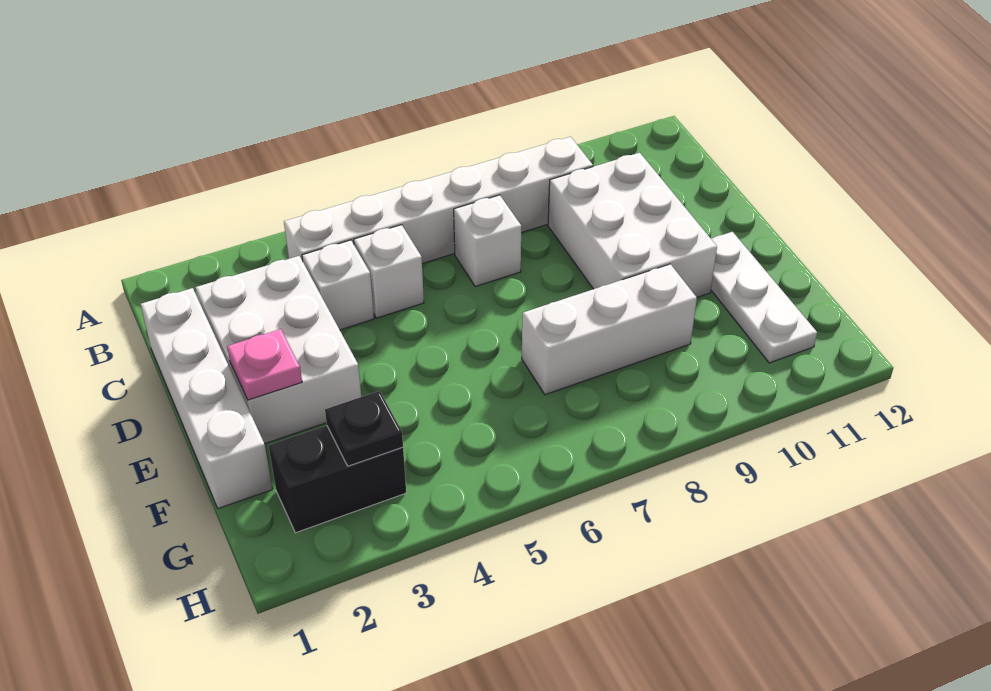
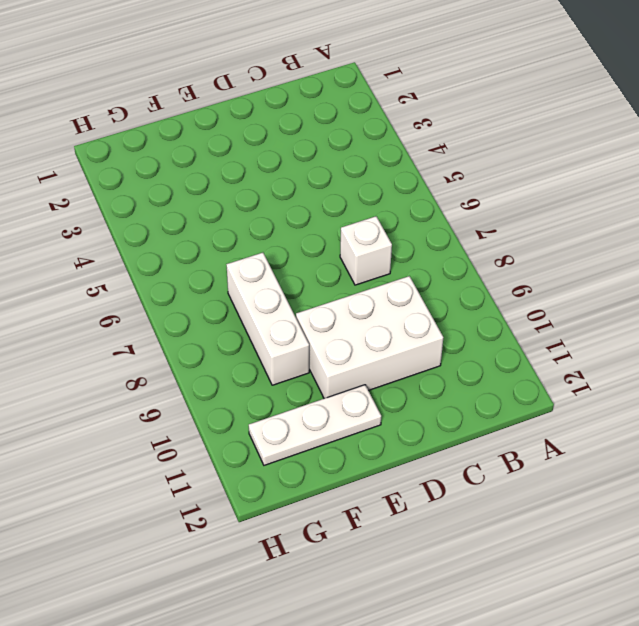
none -> white brick B4:B9 level 1
none -> white brick C1:F1 level 1
none -> white brick C2:E3 level 1

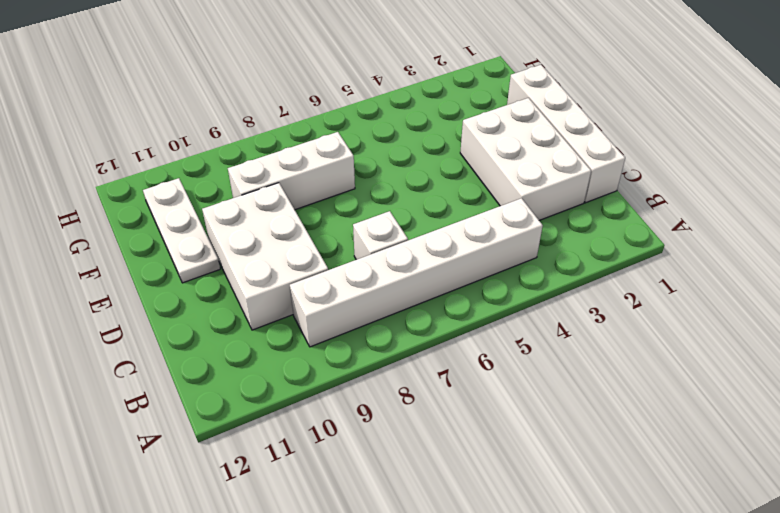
none -> white brick C4 level 1
none -> white brick C5 level 1
none -> black brick G2:G3 level 1

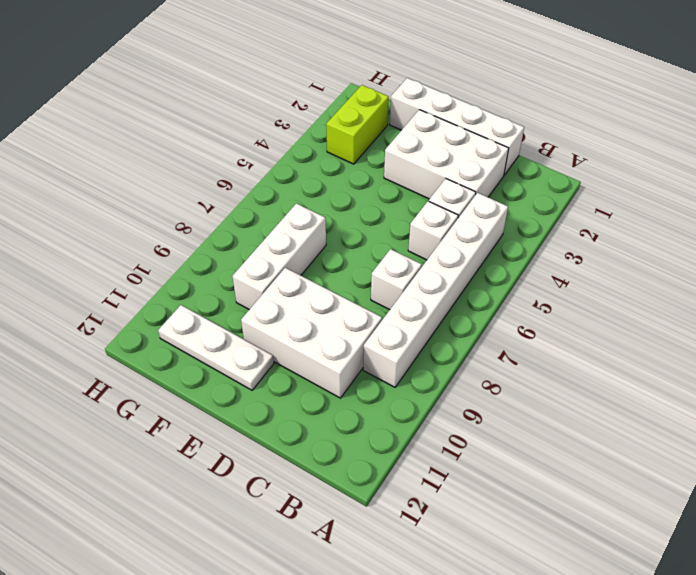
lime brick G2:G3 level 1 -> black brick G2:G3 level 1
none -> pink plate E2 level 2
none -> black plate G3 level 2

